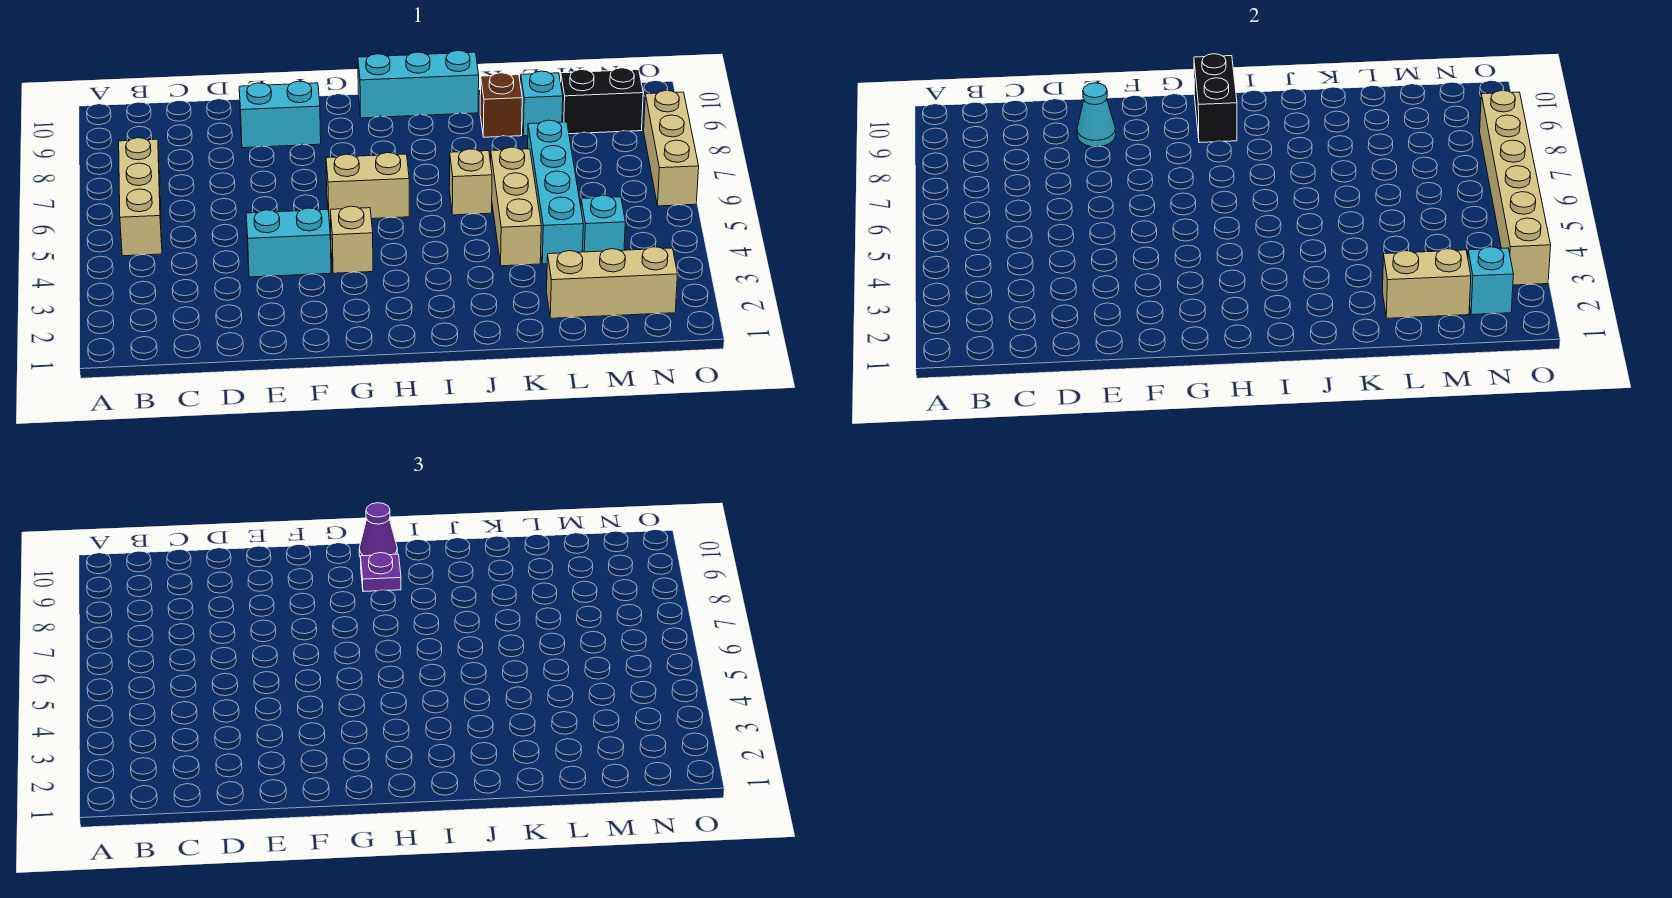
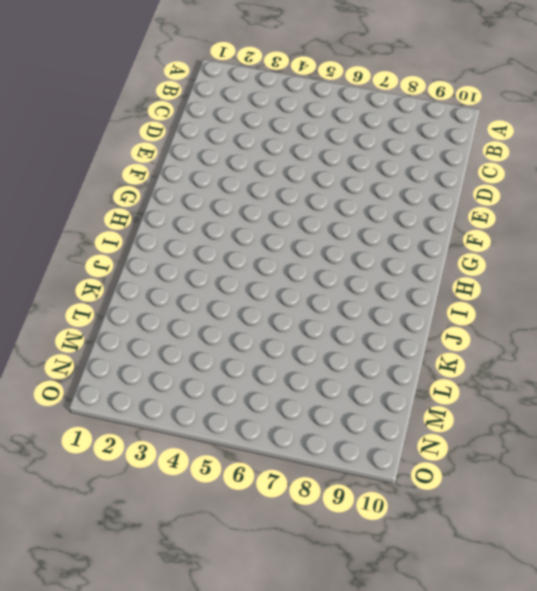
none -> tan brick B5:B7 level 1
none -> cyan brick E4:F4 level 1
none -> cyan brick E9:F9 level 1

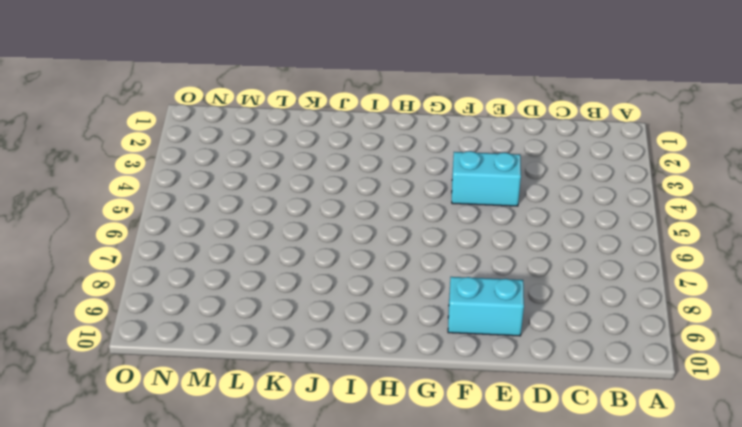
none -> tan brick B5:B7 level 1
none -> tan brick G4 level 1
none -> tan brick G6:H6 level 1

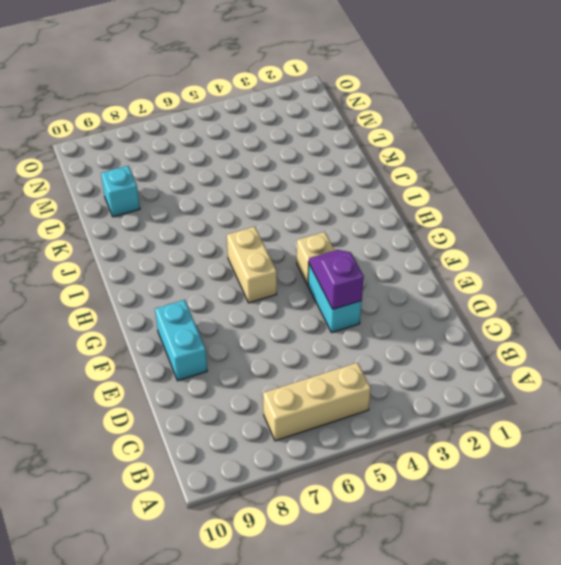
purple slope E4:F4 level 2 top E -> none
none -> cyan brick H10:J10 level 1
none -> tan brick J6 level 1
none -> tan brick K4:K6 level 1

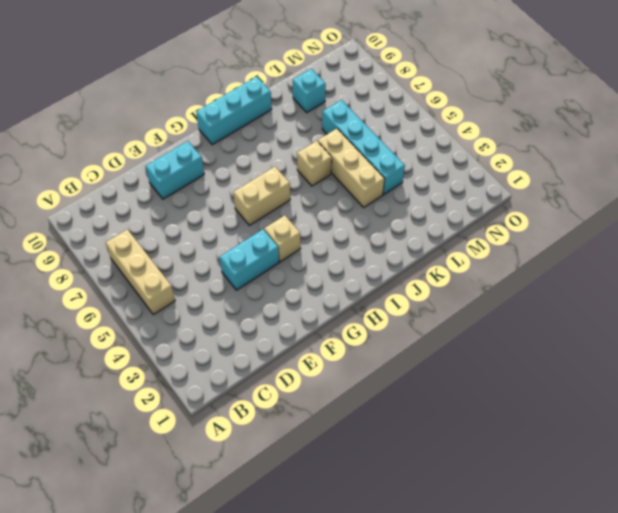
none -> brown brick K9 level 1
none -> tan brick L2:N2 level 1
none -> cyan brick M4 level 1

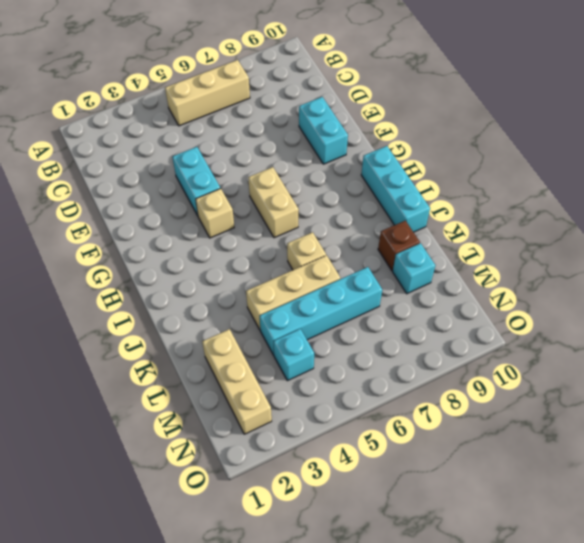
none -> black brick M9:N9 level 1
none -> tan brick O6:O8 level 1
none -> cyan cone E9 level 2

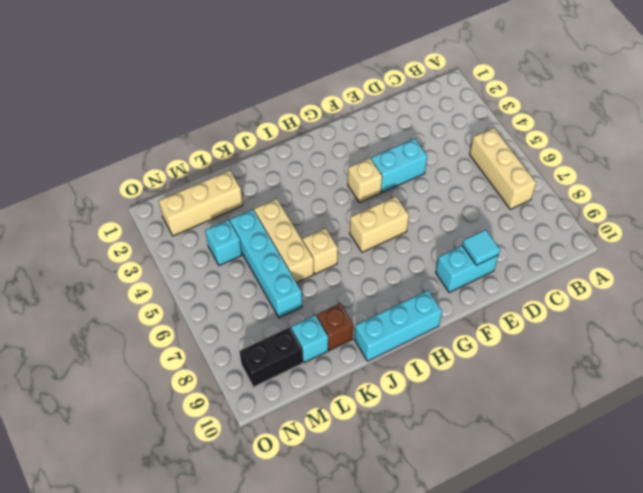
cyan tile E9 level 2 -> cyan cone E9 level 2
none -> tan brick O6:O8 level 1
none -> black brick H9:H10 level 2
none -> tan brick L2:M2 level 2

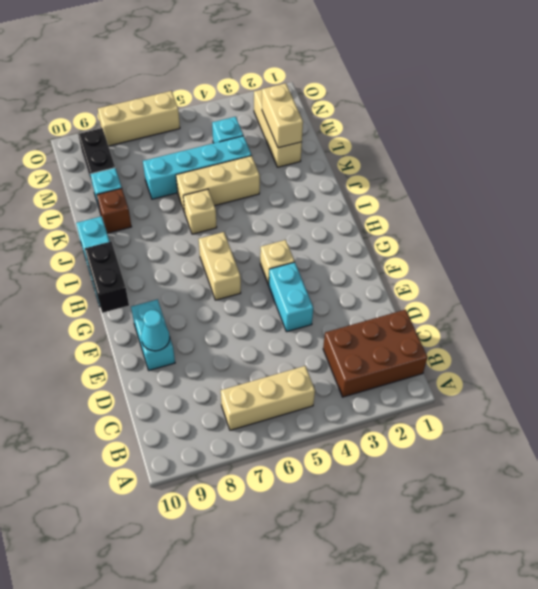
brown brick B1:C3 level 1 -> none
black brick G10:H10 level 2 -> black brick H9:H10 level 2
none -> cyan brick N2 level 2
none -> tan brick O3:O8 level 2
none -> purple plate H9 level 3

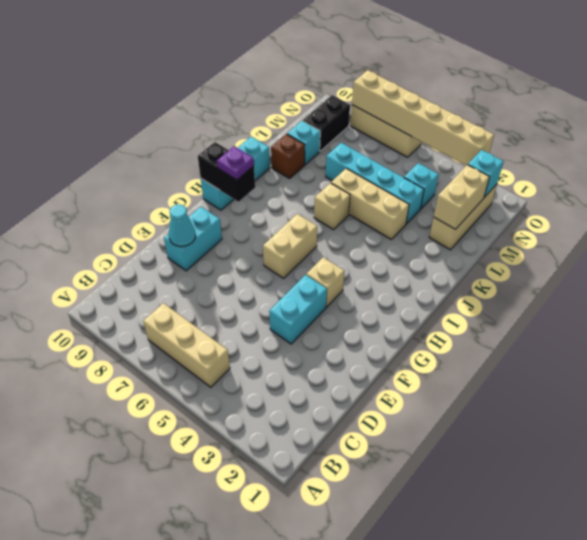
none -> purple cone H10 level 3

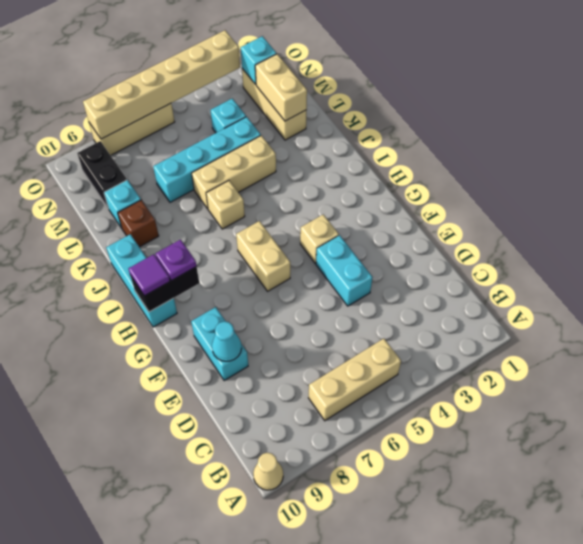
tan cone A10 level 1 -> none
purple tile H10 level 3 -> purple cone H10 level 3

